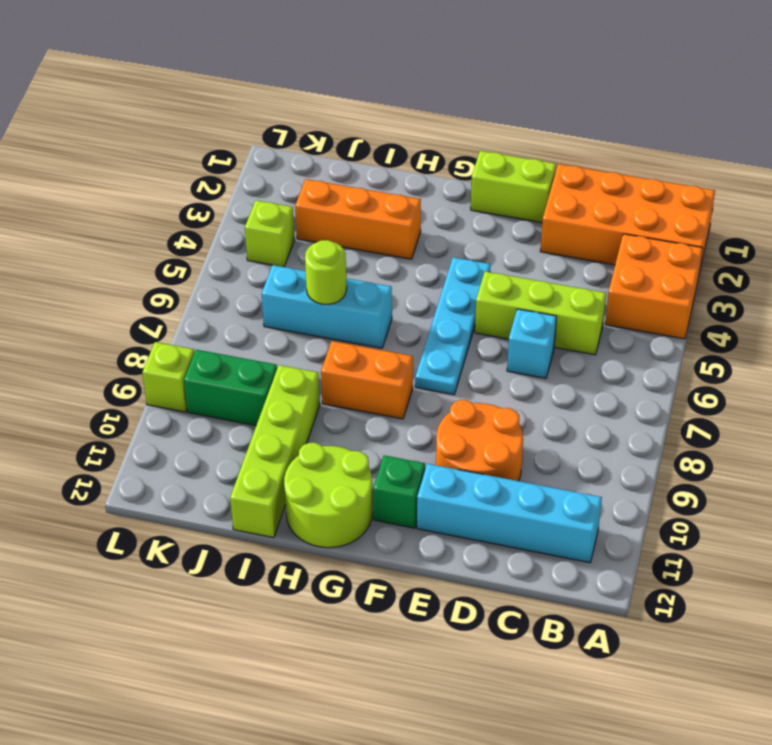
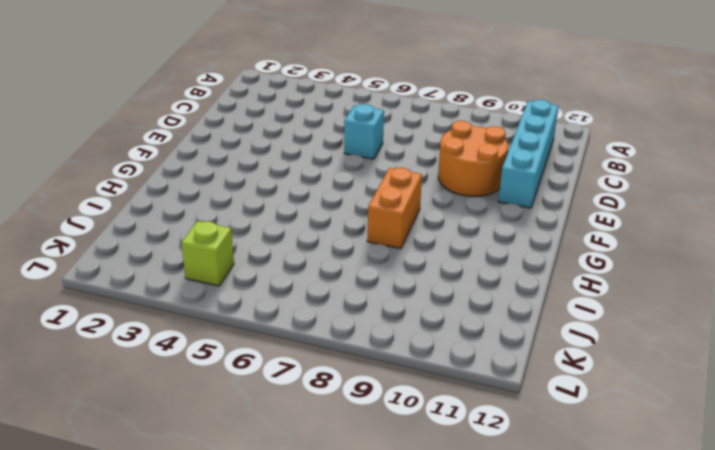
none -> orange brick A1:D2 level 1
none -> orange brick A3:B4 level 1
none -> lime brick C5:E5 level 1

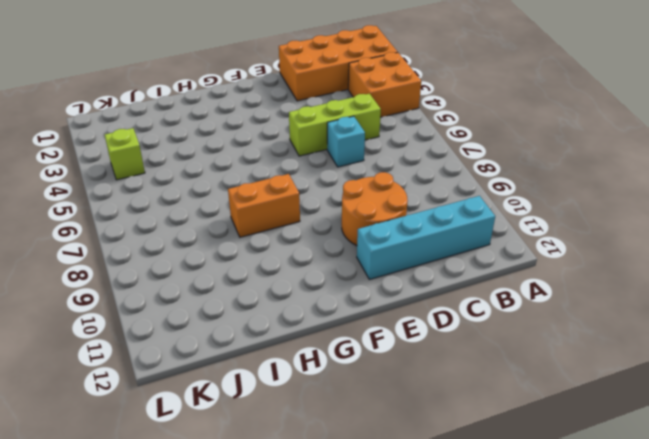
none -> lime brick E1:F1 level 1
none -> cyan plate F4:F7 level 1
none -> green brick F11 level 1

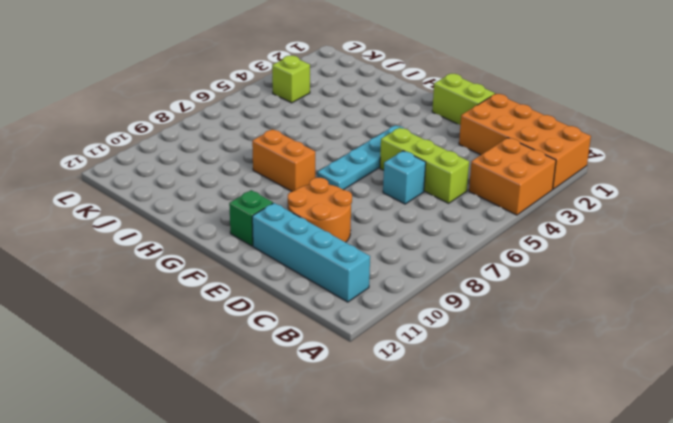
none -> lime round brick G11:H12 level 1
none -> orange brick H3:J3 level 1
none -> cyan brick H6:J6 level 1

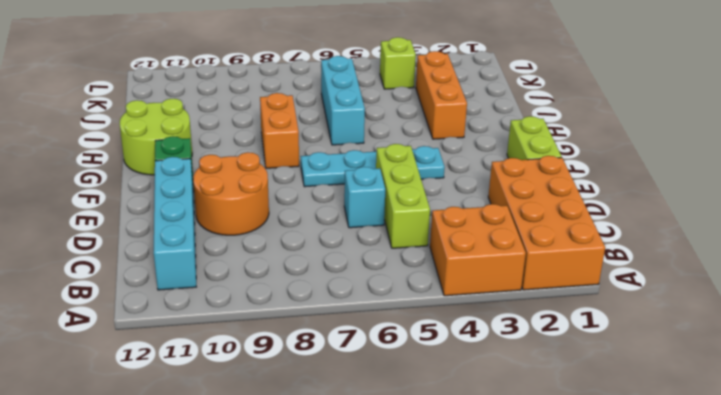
none -> lime brick I9:I12 level 1
none -> green brick J9:K9 level 1
none -> lime brick L9 level 1

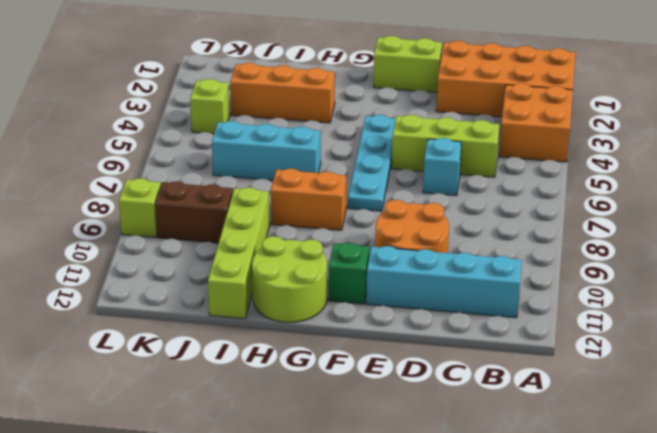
brown brick J9:K9 level 1 -> green brick J9:K9 level 1
none -> lime round brick I6 level 2

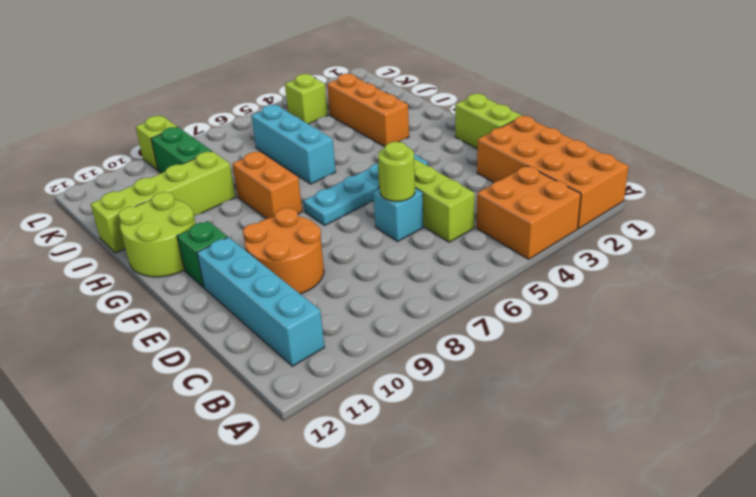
lime round brick D6 level 2 -> lime round brick I6 level 2

